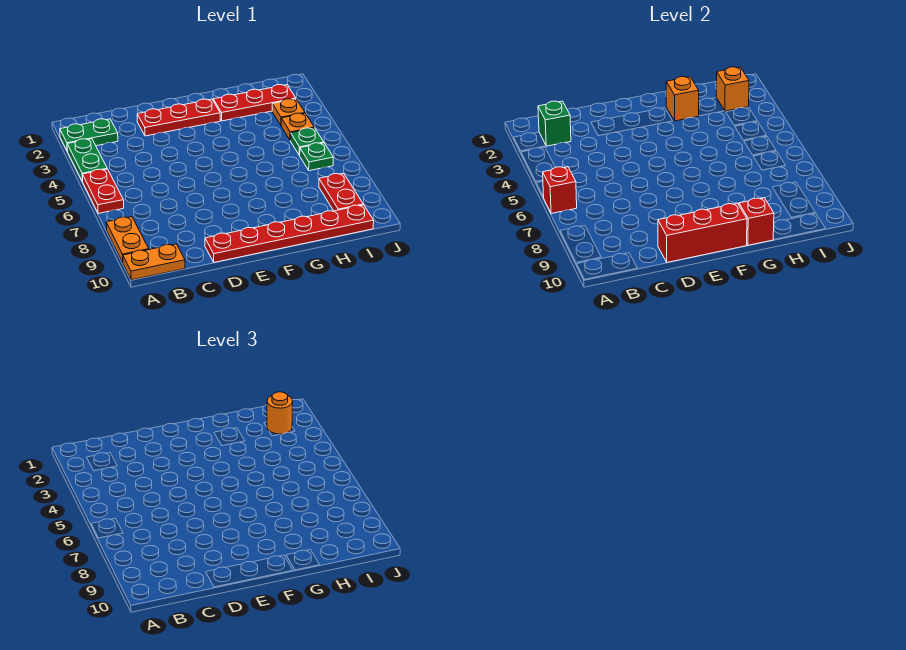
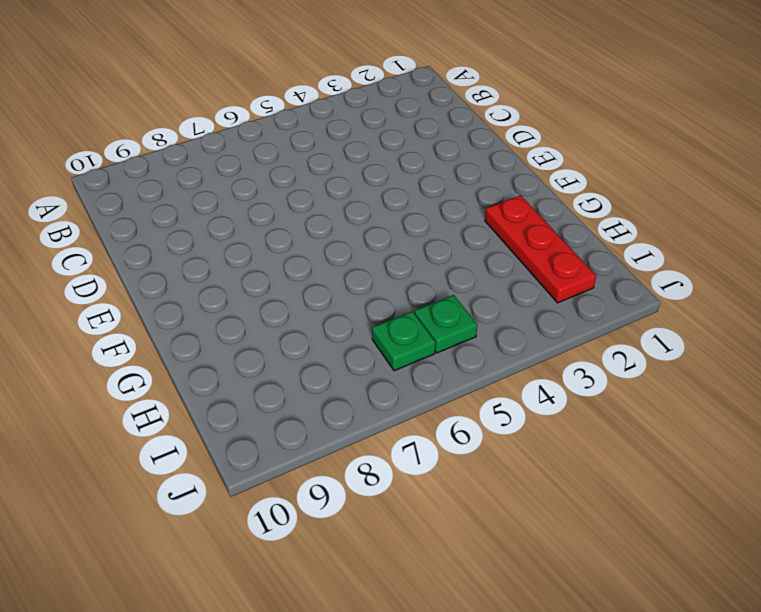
none -> green plate A2:B2 level 1
none -> green plate A3:A4 level 1
none -> red plate A5:A6 level 1

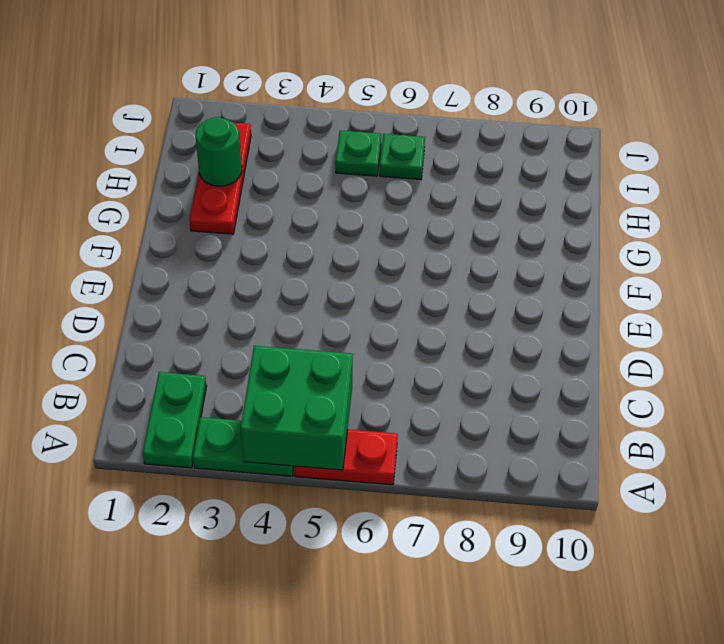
green brick A4:B5 level 2 -> none
green round brick H2 level 2 -> none
none -> orange plate A8:A9 level 1
none -> orange plate A10:B10 level 1
none -> red plate D2:F2 level 1

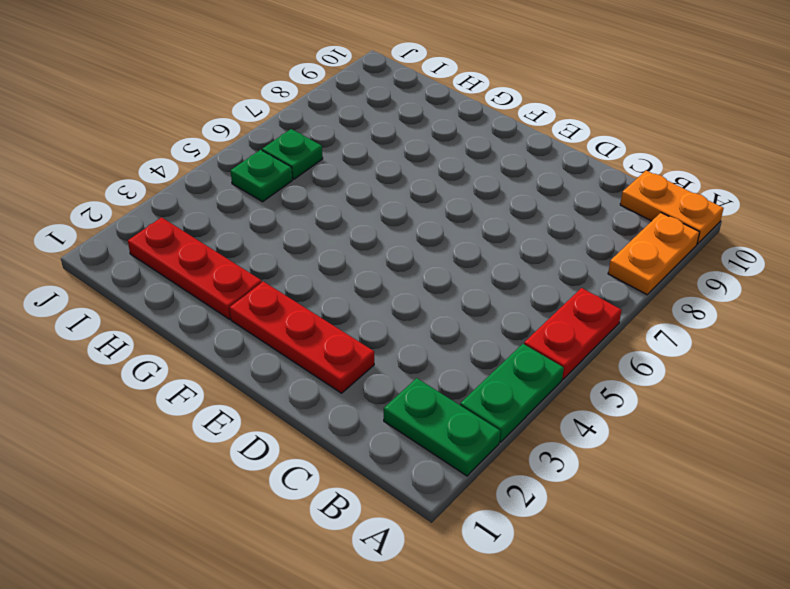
none -> red plate D10:I10 level 1
none -> orange plate I3 level 1
none -> orange plate I4 level 1

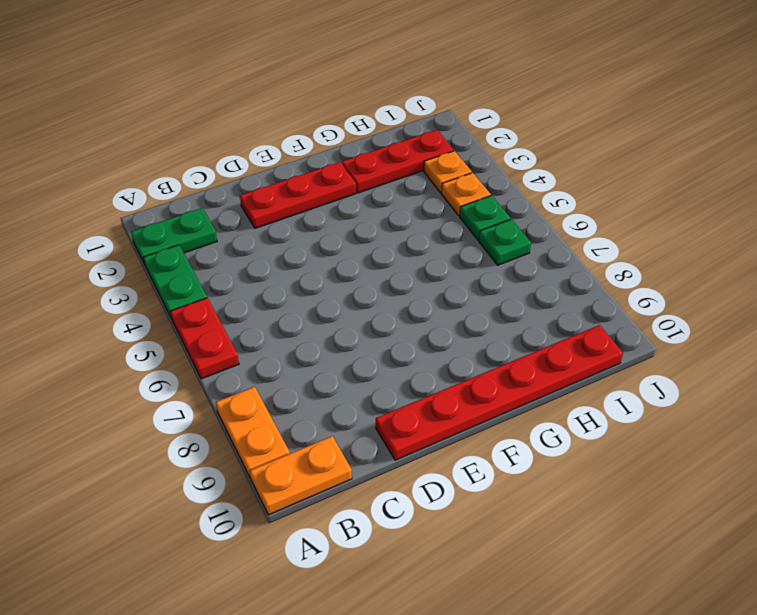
none -> red plate I8:I9 level 1
none -> red brick A6 level 2
none -> green brick B2 level 2

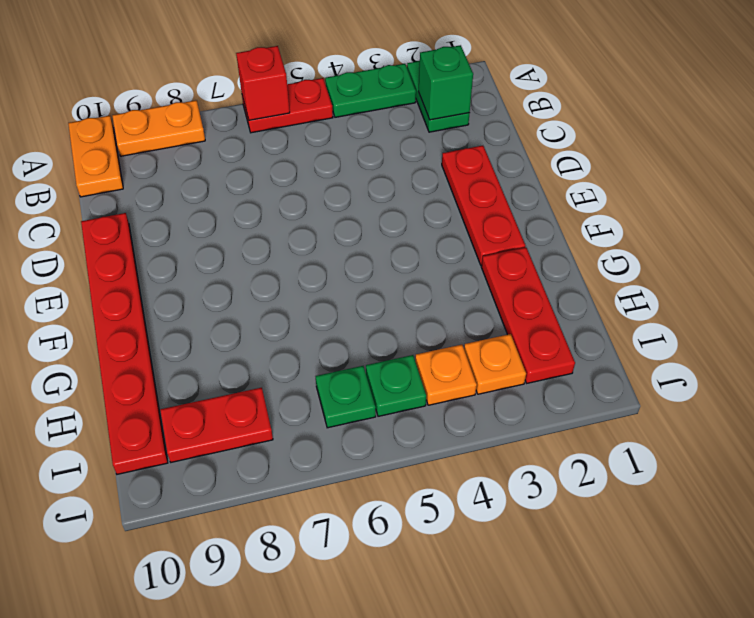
none -> red brick D10:F10 level 2
none -> orange brick G2 level 2
none -> red brick G10 level 2

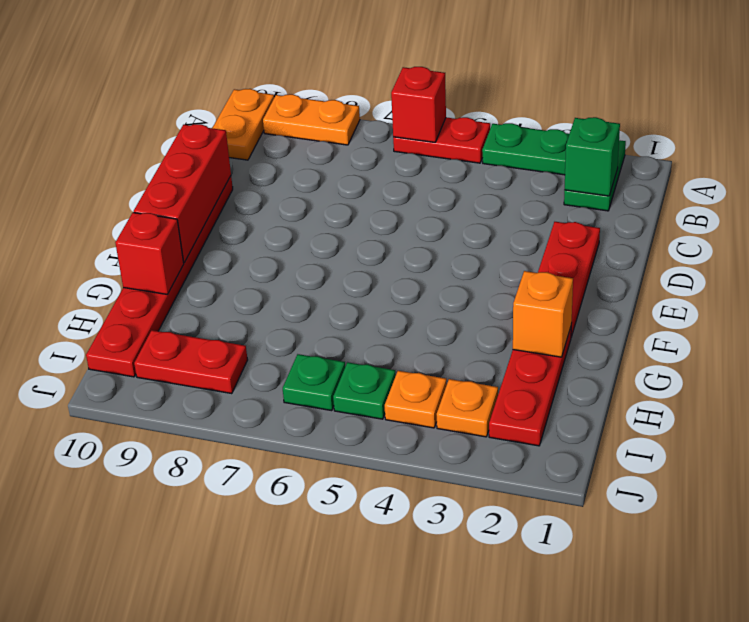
none -> orange brick I2 level 2
none -> orange round brick I2 level 3

